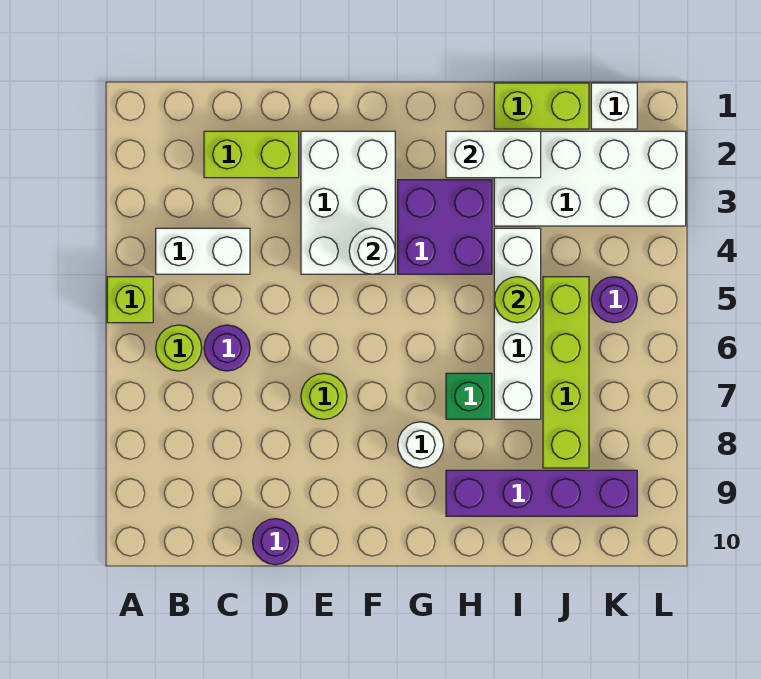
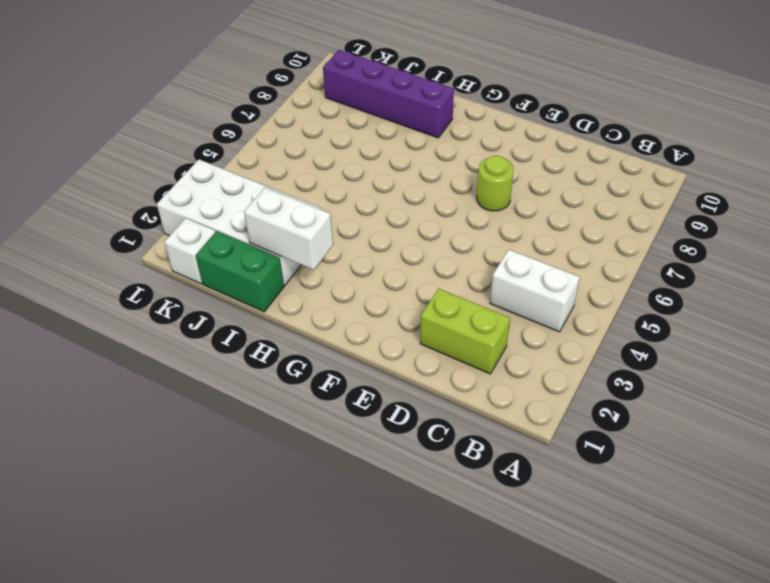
green brick I1:J1 level 1 -> lime brick I1:J1 level 1
none -> lime brick A5 level 1
none -> lime round brick B6 level 1
none -> purple round brick C6 level 1

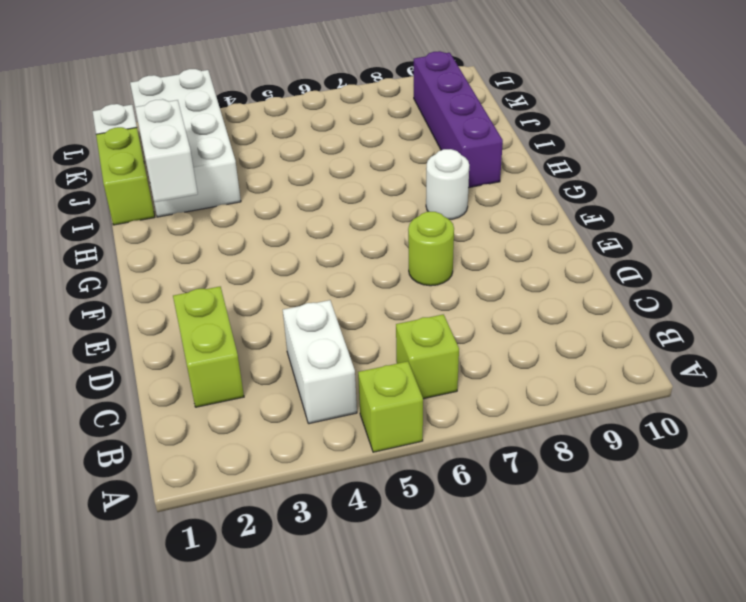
lime brick B6 level 1 -> lime round brick B6 level 1
none -> purple round brick C6 level 1
none -> purple round brick D10 level 1
none -> white brick E2:F4 level 1

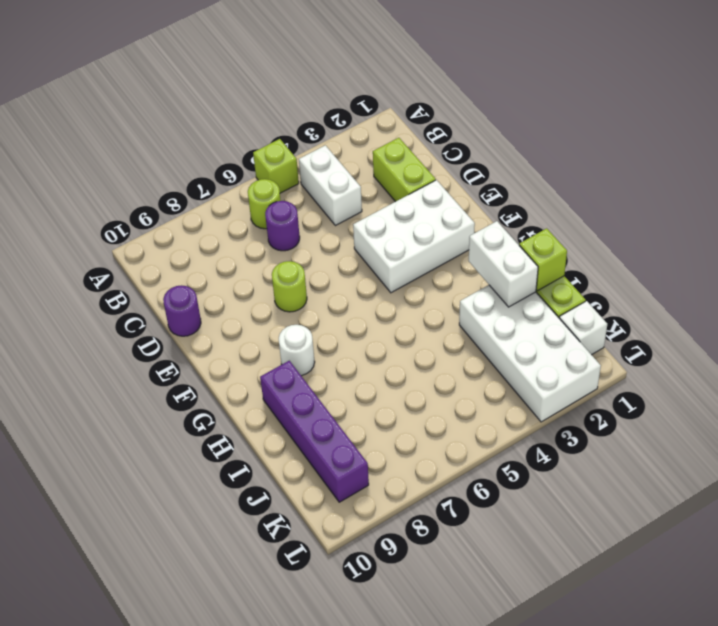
lime brick I1 level 2 -> none
none -> purple brick G3:H4 level 1
none -> green brick H7 level 1
none -> white brick I4:I7 level 1

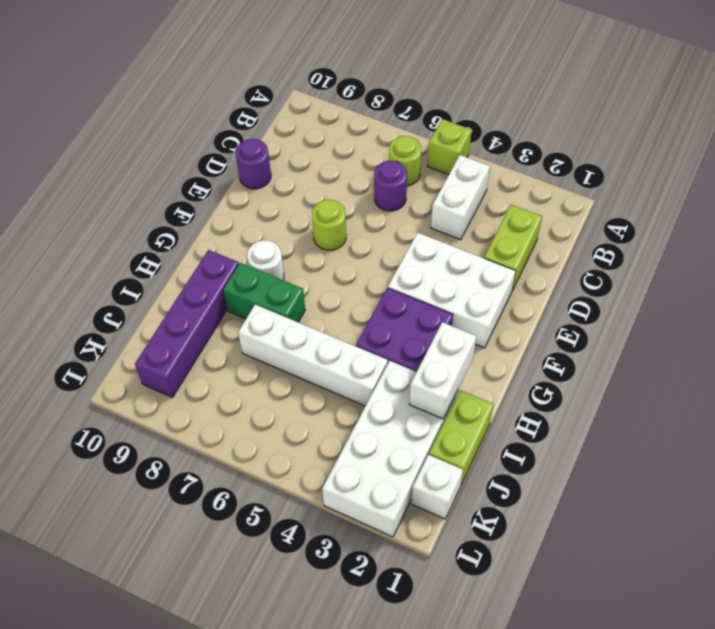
green brick H7:H8 level 1 -> green brick H7 level 1
none -> lime brick J5:J8 level 1
none -> purple round brick K5 level 1
none -> white round brick F4 level 2

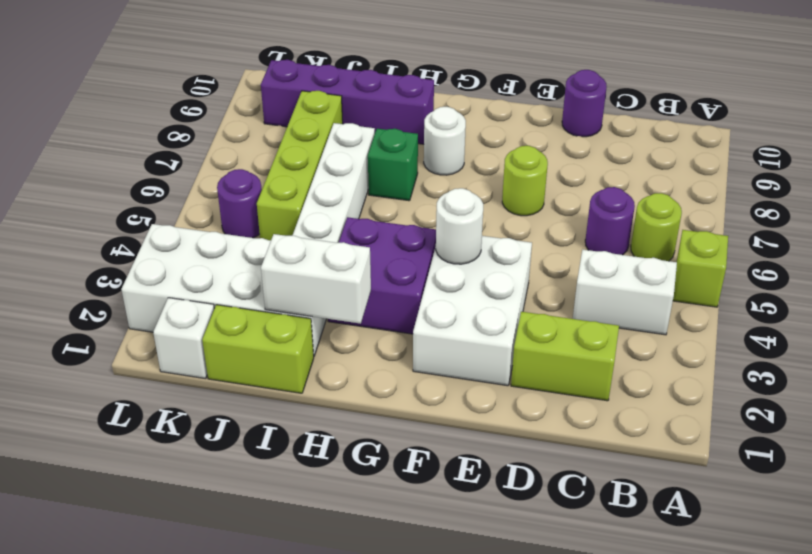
none -> lime round brick I5 level 2

